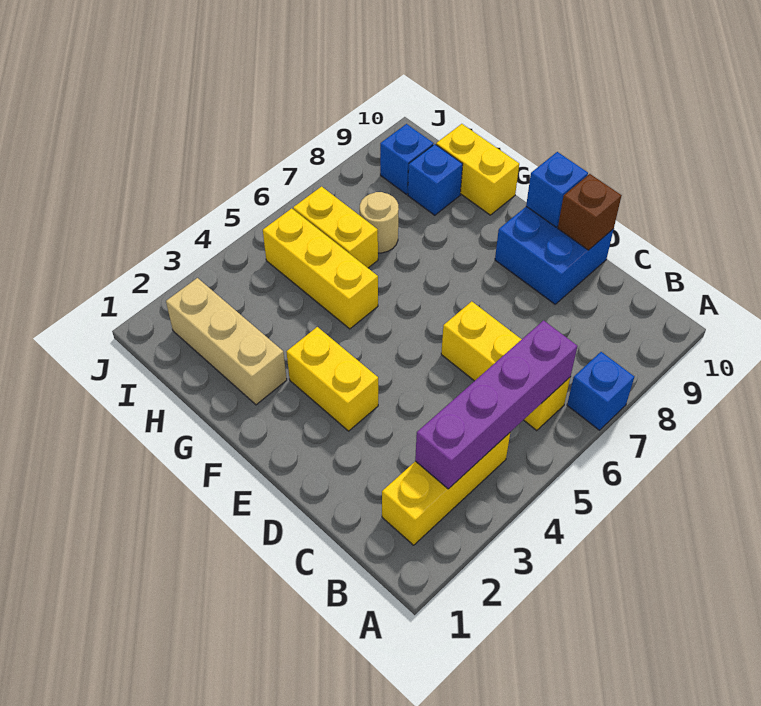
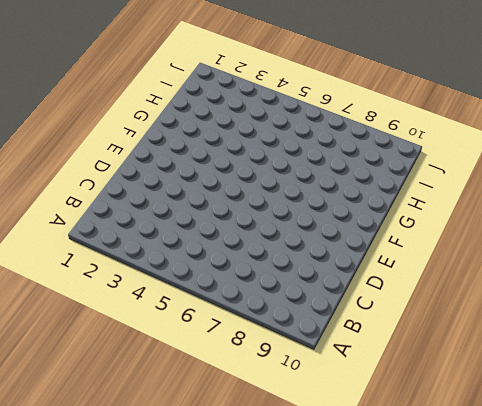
none -> blue brick A7 level 1
none -> yellow brick B2:B4 level 1
none -> yellow brick B6:D6 level 1

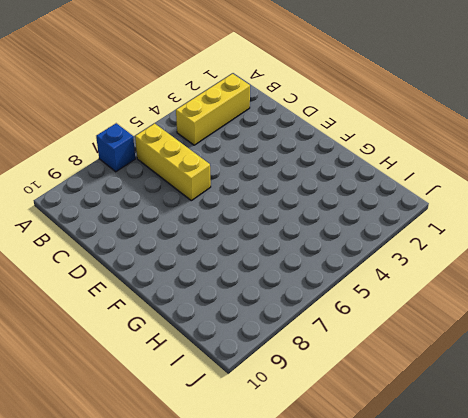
none -> blue brick D9:E10 level 1
none -> yellow brick E3:F3 level 1
none -> tan brick G2:I2 level 1

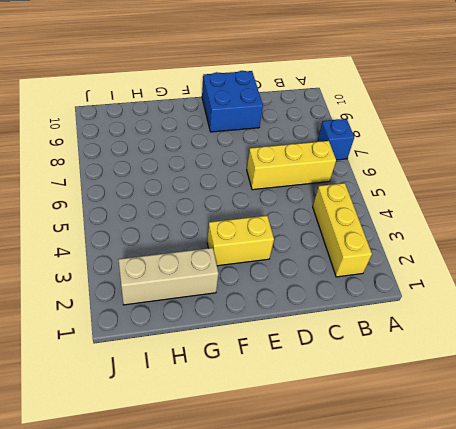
none -> yellow brick G5:I5 level 1
none -> yellow brick G10:H10 level 1
none -> yellow brick H6:I6 level 1

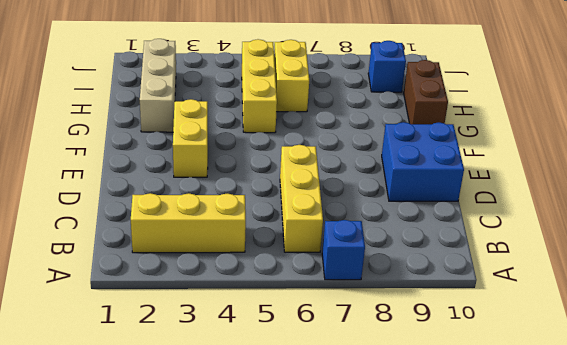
brown brick G10:H10 level 1 -> yellow brick G10:H10 level 1
none -> tan round brick H7 level 1
none -> blue brick H9 level 1
none -> purple brick B3:B6 level 2

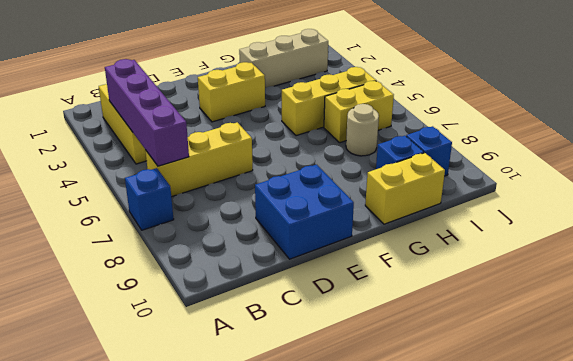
none -> brown brick D10 level 2
none -> blue brick E10 level 2

